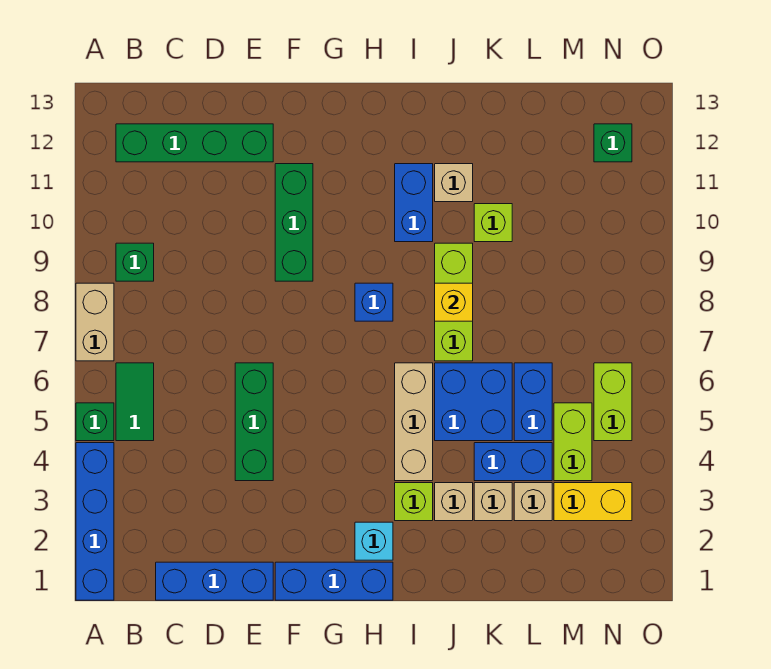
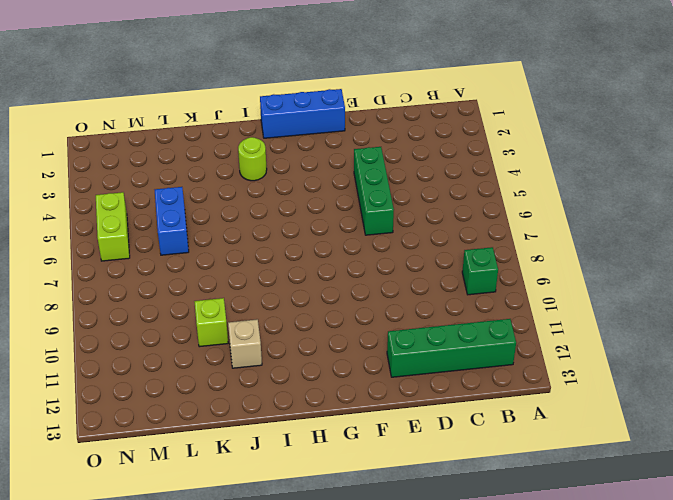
lime round brick I3 level 1 -> lime brick I3 level 1
none -> blue brick A1:A4 level 1
none -> green brick A5 level 1
none -> tan brick A7:A8 level 1

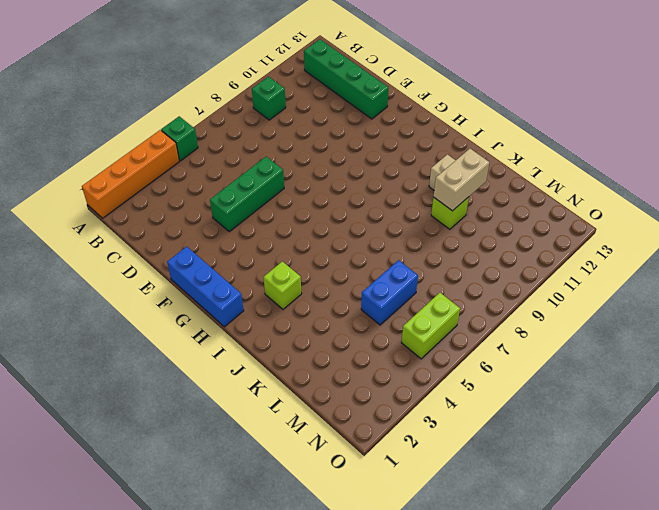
orange brick A1:A4 level 1 -> blue brick A1:A4 level 1
tan brick K10:K11 level 2 -> tan brick A7:A8 level 1
none -> green tile B5:B6 level 1
none -> blue brick C1:E1 level 1
none -> green brick F9:F11 level 1

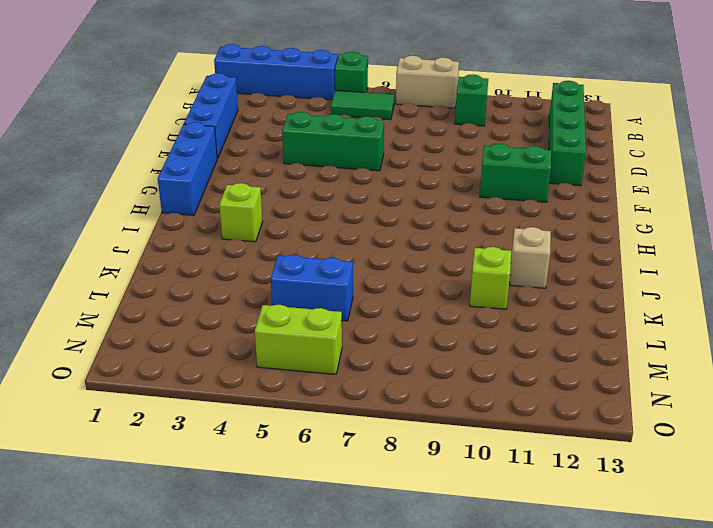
green brick F10:F11 level 1 -> green brick F9:F11 level 1
none -> cyan brick H2 level 1
none -> blue brick H8 level 1
none -> tan brick I4:I6 level 1

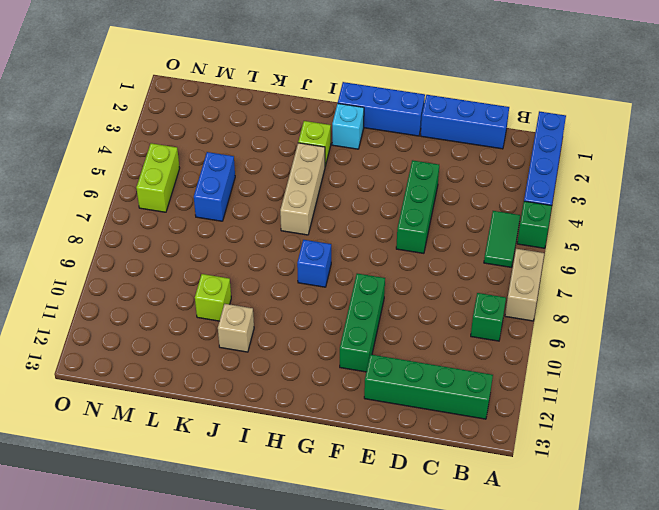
none -> blue brick I10:I11 level 1
none -> tan brick J3 level 1
none -> blue brick J5:K6 level 1

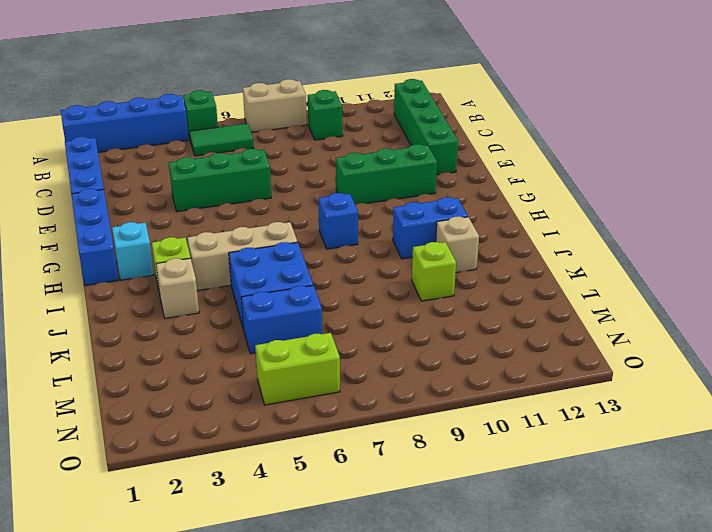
none -> lime brick J7:J9 level 1
none -> tan brick K3 level 1
none -> blue brick K4:L4 level 1

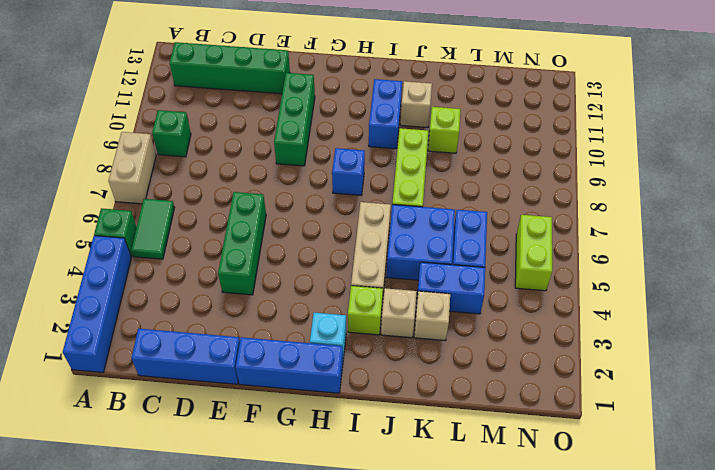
none -> tan brick L3 level 1
none -> yellow brick M3:N3 level 1
none -> lime brick M4:M5 level 1

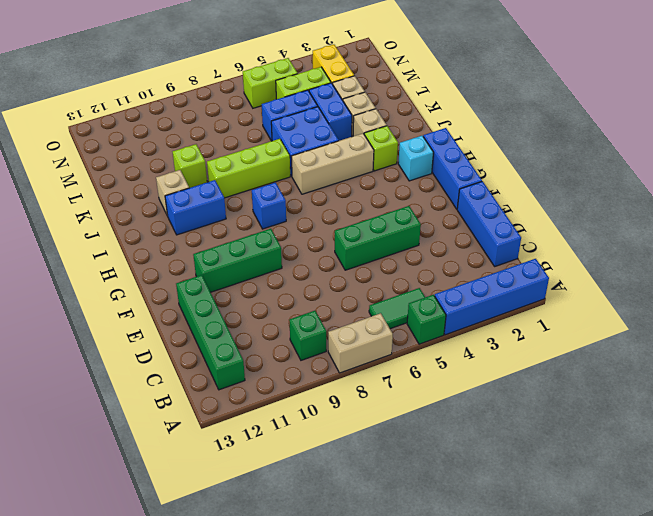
none -> green brick N12 level 1
none -> yellow brick J8 level 2

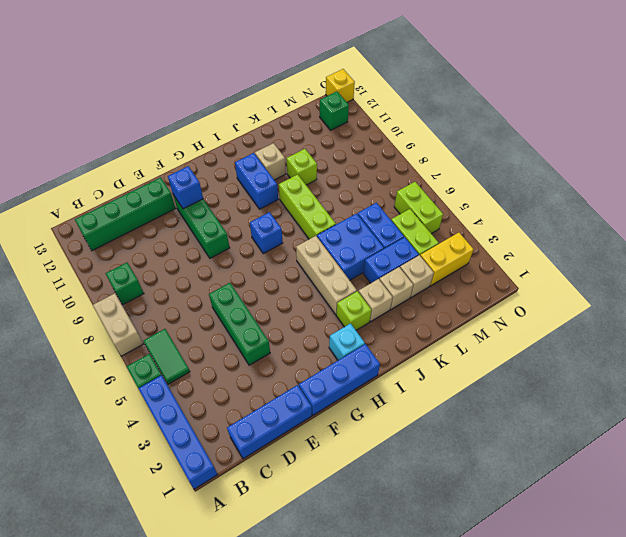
blue brick F11 level 2 -> none
yellow brick O13 level 1 -> yellow brick J8 level 2

